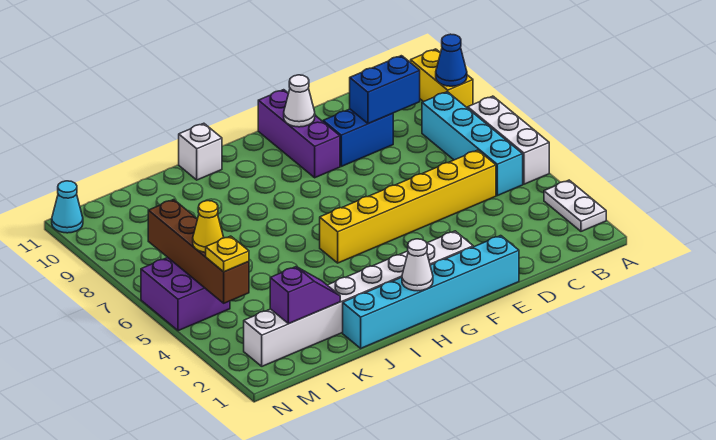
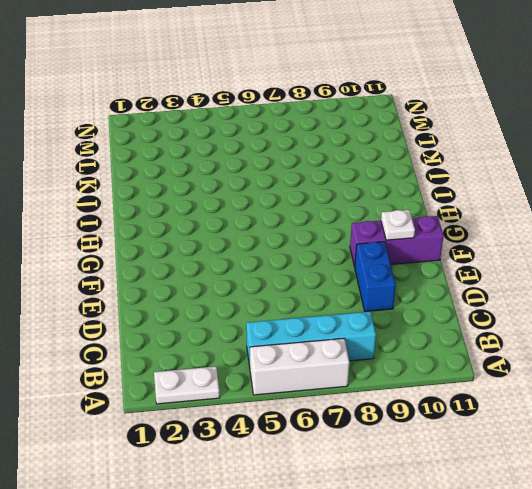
white plate F10 level 2 -> white cone F10 level 2
none -> yellow brick A9:A10 level 1
none -> yellow brick C5:H5 level 1
none -> cyan brick E1:J1 level 1

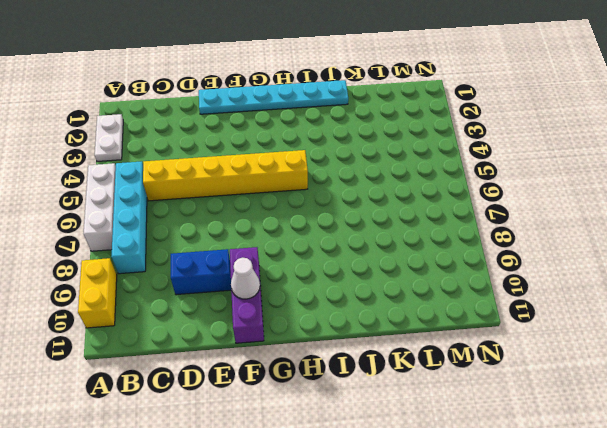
cyan plate E1:J1 level 1 -> cyan brick E1:J1 level 1
none -> white brick F2:M2 level 1
none -> white brick I11 level 1
none -> purple brick M5:N6 level 1

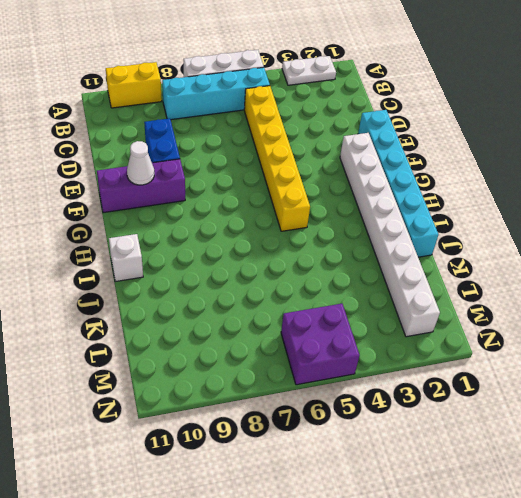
none -> cyan cone N11 level 1
none -> blue cone A9 level 2
none -> blue brick C9:D9 level 2

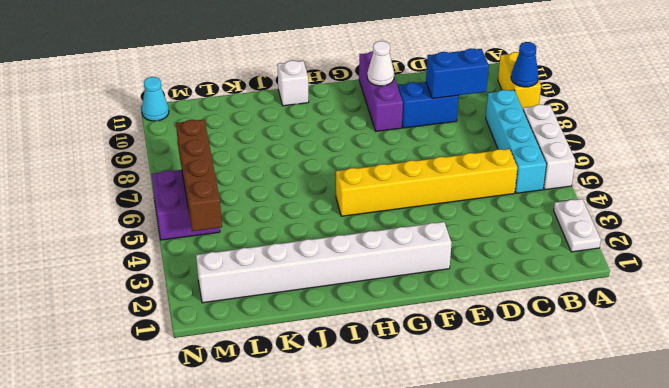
none -> cyan brick E1:J1 level 1
none -> white cone H1 level 2
none -> purple slope K2:L2 level 2 top L

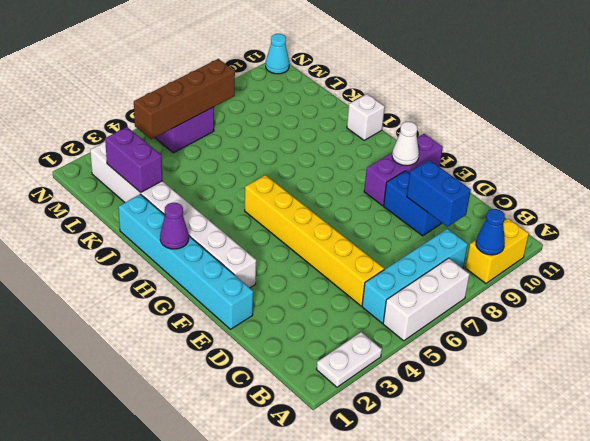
purple cone H1 level 2 -> white cone H1 level 2
purple brick K2:L2 level 2 -> purple slope K2:L2 level 2 top L
none -> yellow plate M4 level 3
none -> yellow cone M5 level 3

